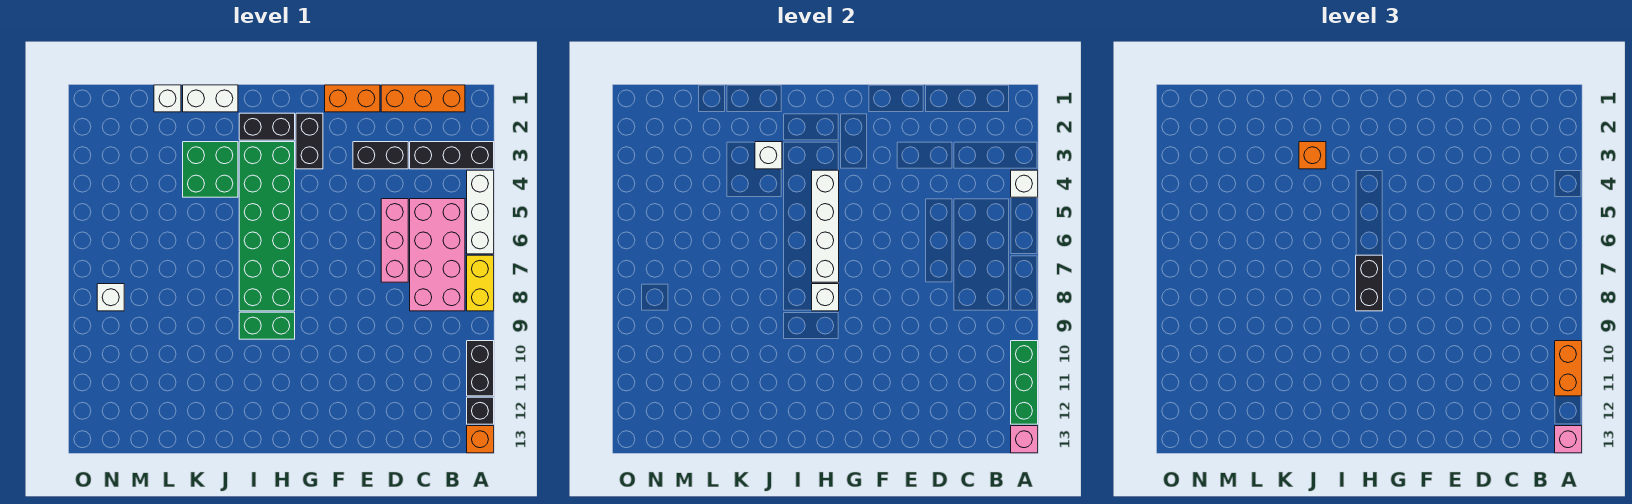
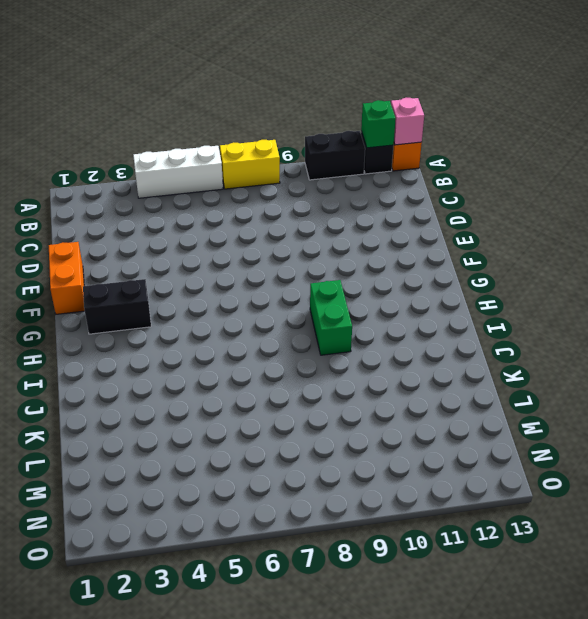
green brick A12 level 2 -> green brick A10:A12 level 2
none -> black brick A3:C3 level 1
none -> orange brick B1:D1 level 1
none -> pink brick B5:C8 level 1

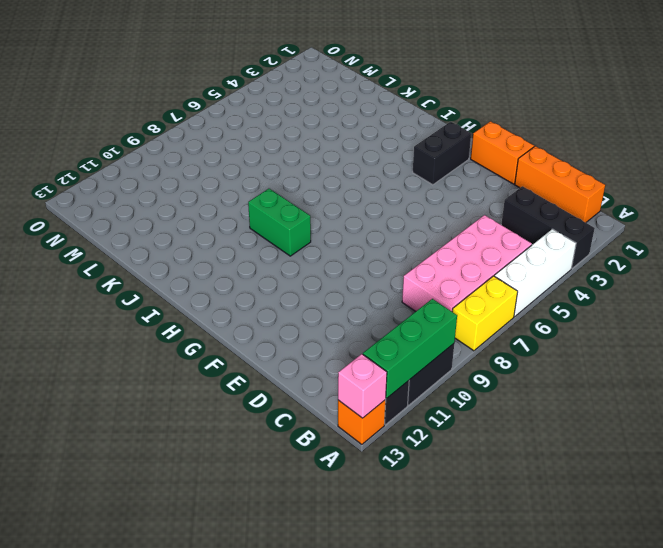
none -> black brick D3:E3 level 1
none -> pink brick D5:D7 level 1
none -> black brick H2:I2 level 1

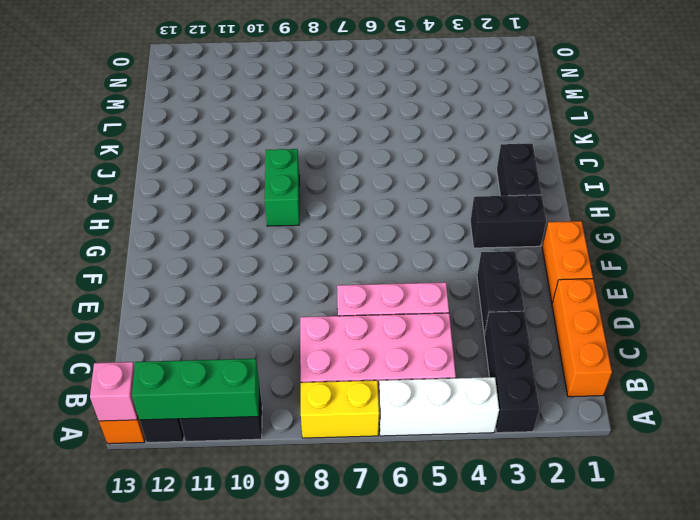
none -> green brick H3:I8 level 1
none -> white brick J1:K1 level 1
none -> green brick J3:K4 level 1

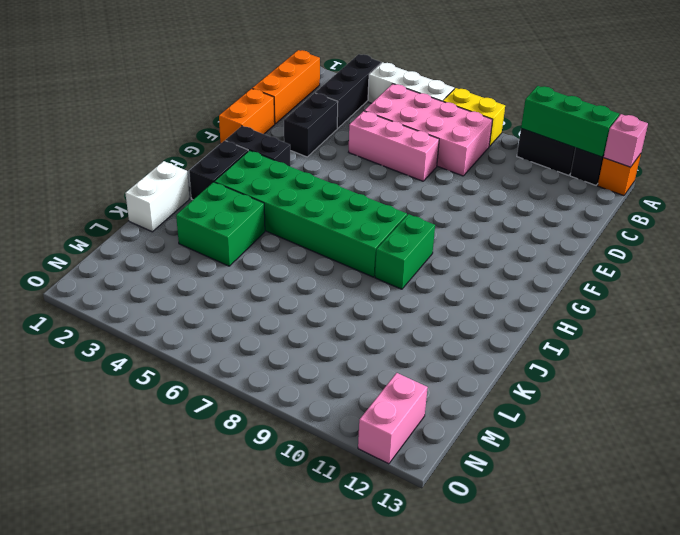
pink brick N12:O12 level 1 -> none
none -> white brick L1 level 1
none -> white brick N8 level 1
none -> white brick A4 level 2

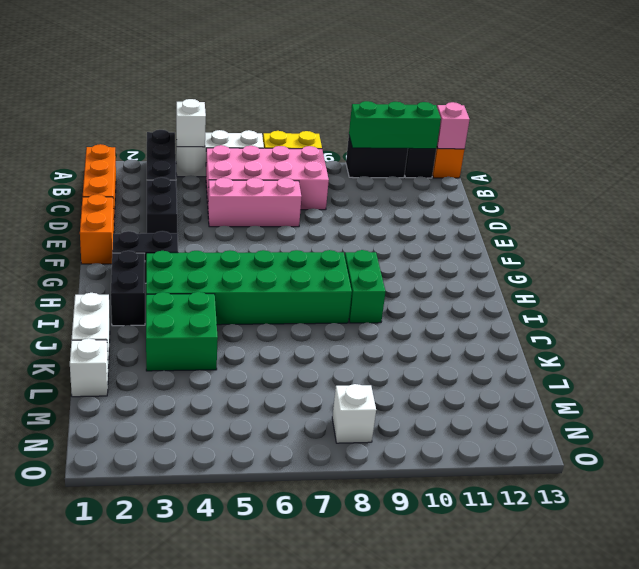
none -> white brick H4:H7 level 2
none -> white brick H8 level 2
none -> white brick J3 level 2

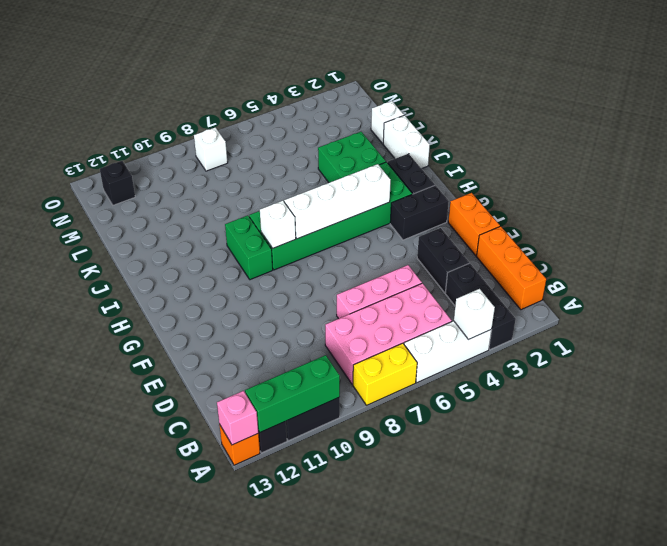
black brick N12 level 1 -> none
none -> white brick J3 level 2
none -> orange brick A10:A11 level 3
none -> pink brick A13 level 3

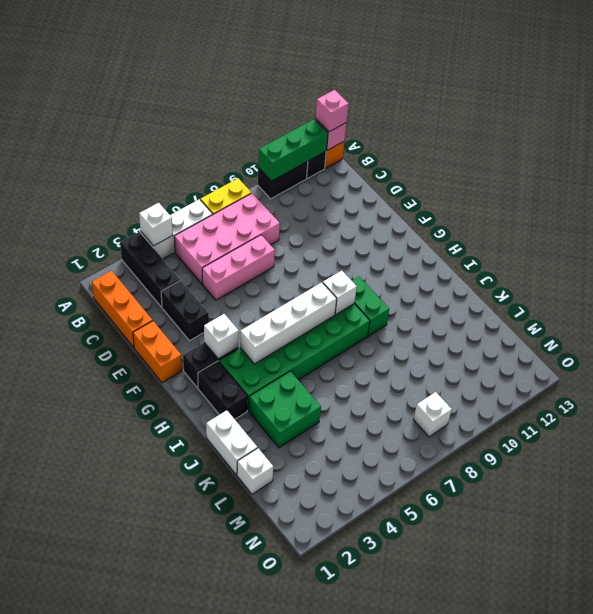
white brick G3 level 2 -> white brick J3 level 2
none -> orange brick A10:A11 level 3
none -> black brick H7:H8 level 3
none -> orange brick J3 level 3

